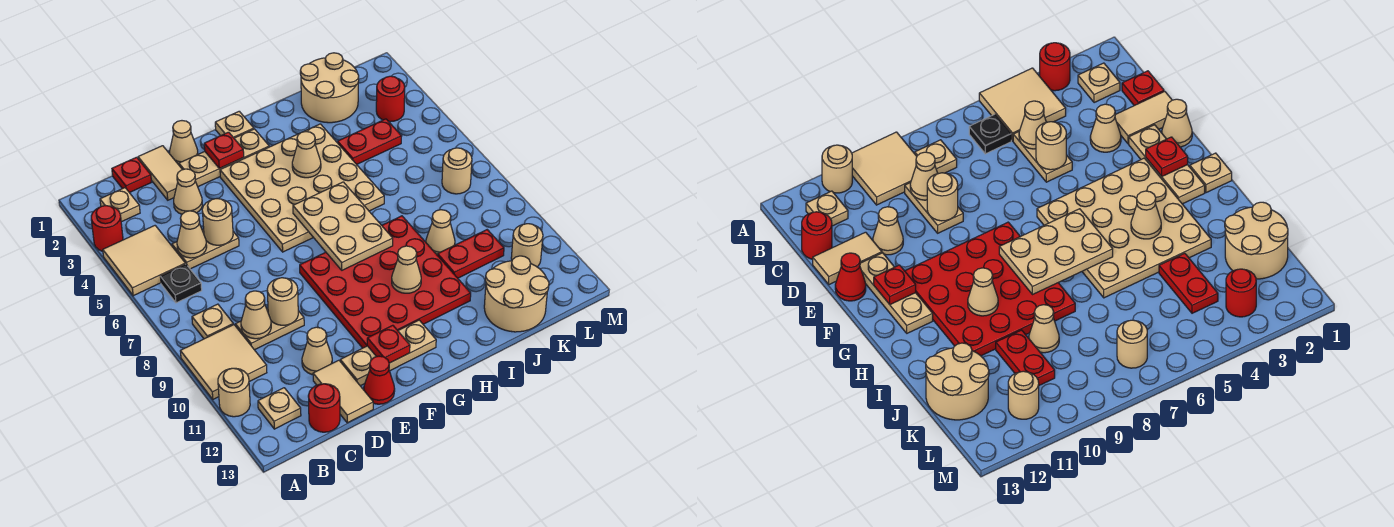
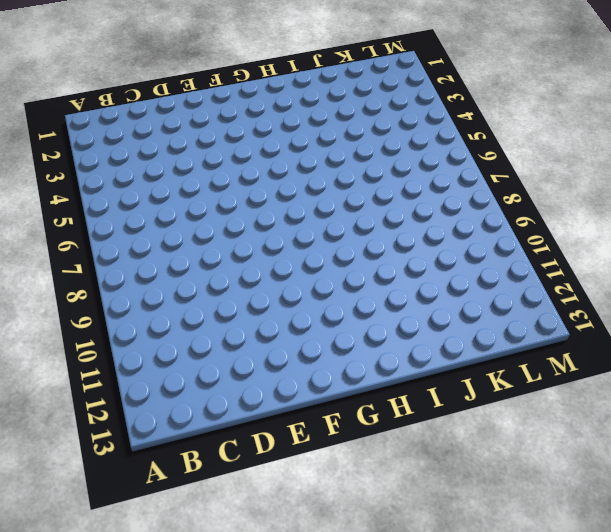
none -> red round brick A3 level 1
none -> tan tile A4:B5 level 1
none -> tan tile A9:B10 level 1
none -> tan round brick A11 level 1

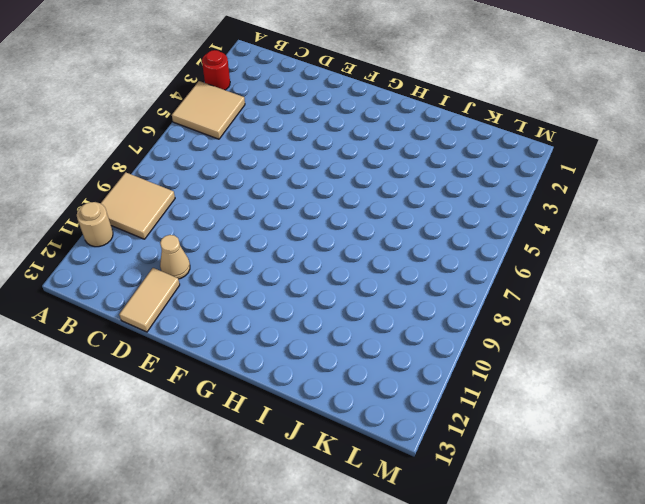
none -> tan plate B2 level 1
none -> black plate B6 level 1
none -> tan plate B8 level 1
none -> tan plate B12 level 1

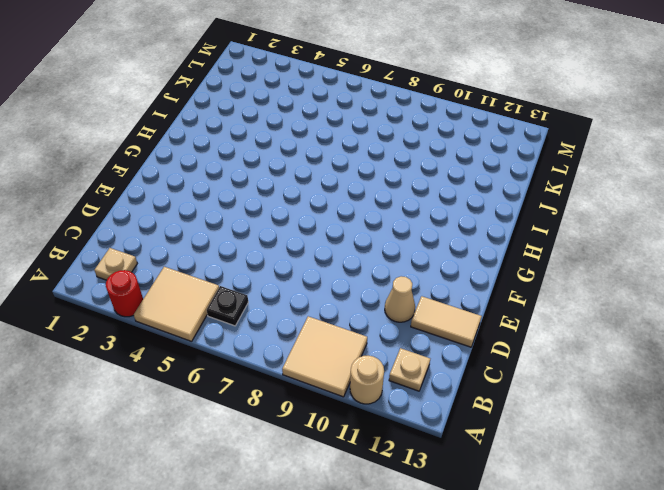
none -> tan plate B8 level 1
none -> red plate C1 level 1
none -> tan plate C5:D5 level 1
none -> tan plate C9:D9 level 1

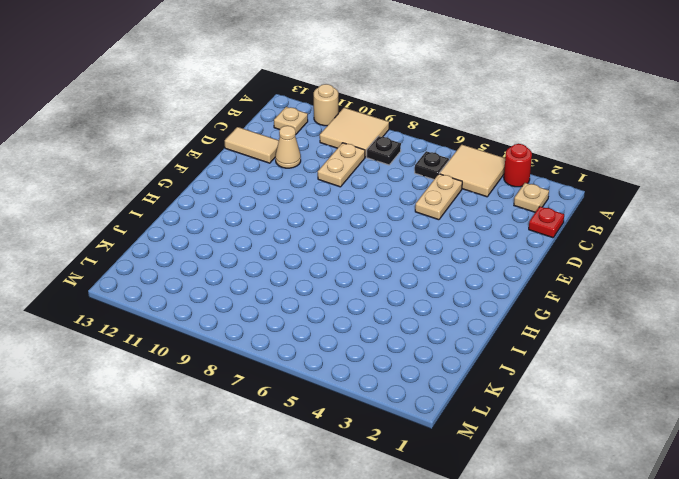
black plate B8 level 1 -> tan plate B8 level 1
none -> red round brick C13 level 1
none -> tan tile D1:D2 level 1
none -> tan cone D3 level 1
none -> tan cone E1 level 1

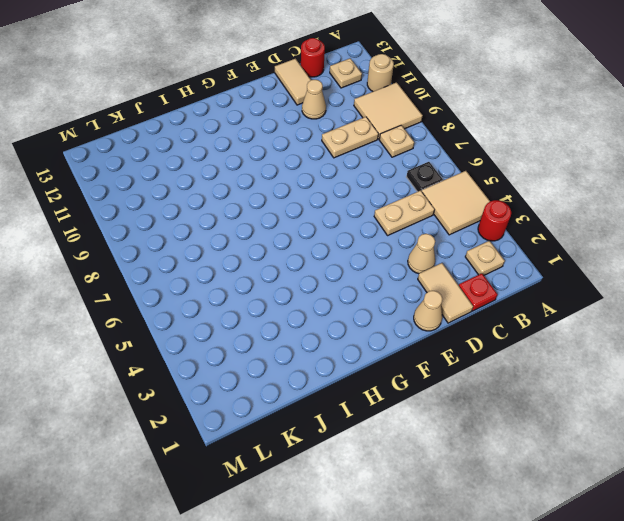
none -> tan plate E2:G2 level 1
none -> tan plate E12:G12 level 1
none -> red cone E13 level 1
none -> tan plate F3:I6 level 1

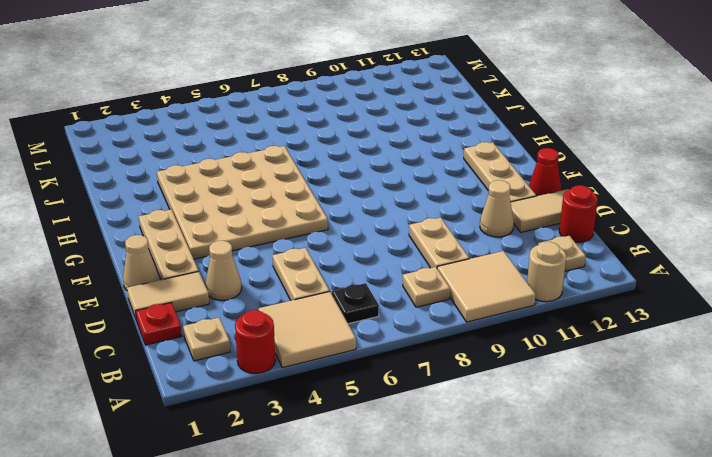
none -> red plate F8:I11 level 1
none -> tan plate G1 level 1
none -> tan round brick J1:K2 level 1
none -> red plate J4:K4 level 1

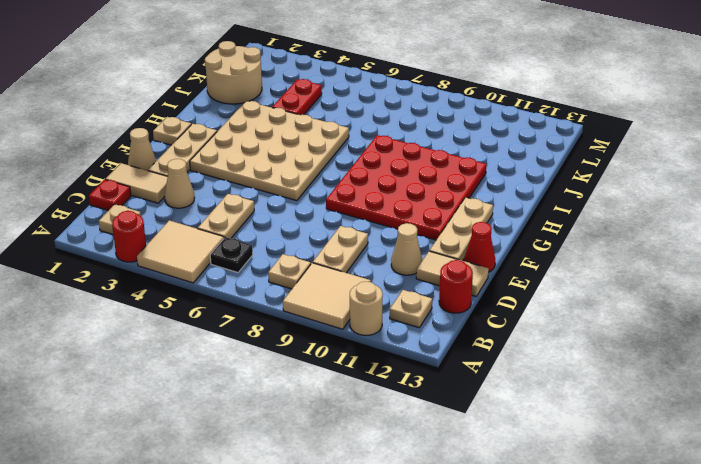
none -> tan cone J9 level 1
none -> red plate J10:K10 level 1
none -> tan round brick J12:K13 level 1
none -> red round brick L3 level 1

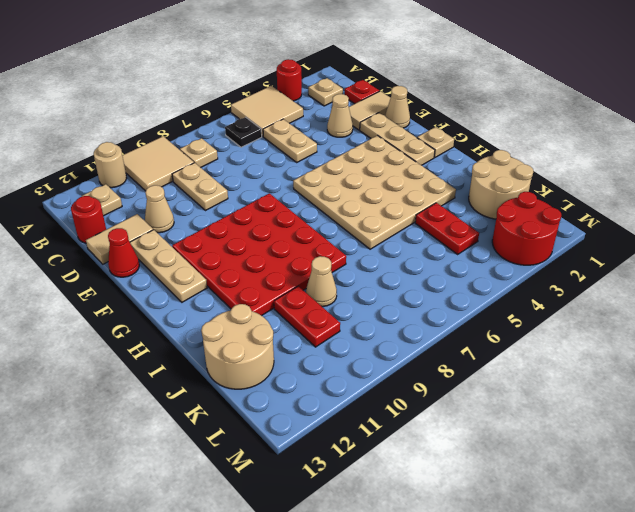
red round brick L2:M3 level 1 -> red round brick L3 level 1
none -> tan round brick L7 level 1
none -> tan round brick L11 level 1
none -> tan cone C5 level 2
none -> tan cone C9 level 2

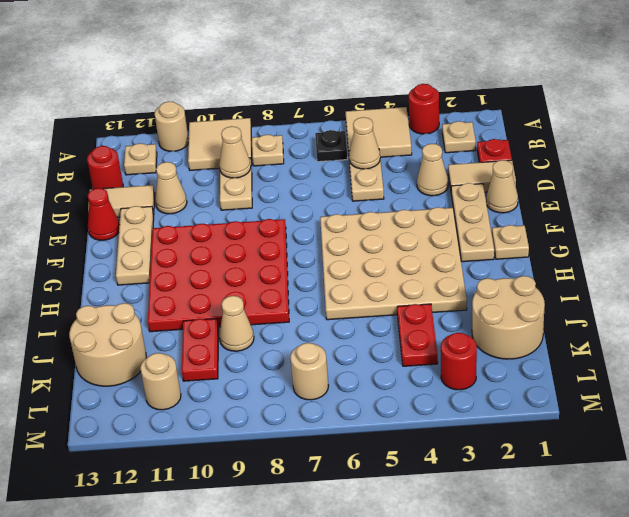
none -> tan round brick D5 level 2
none -> tan round brick D9 level 2
none -> red plate F2 level 2
none -> red plate F12 level 2

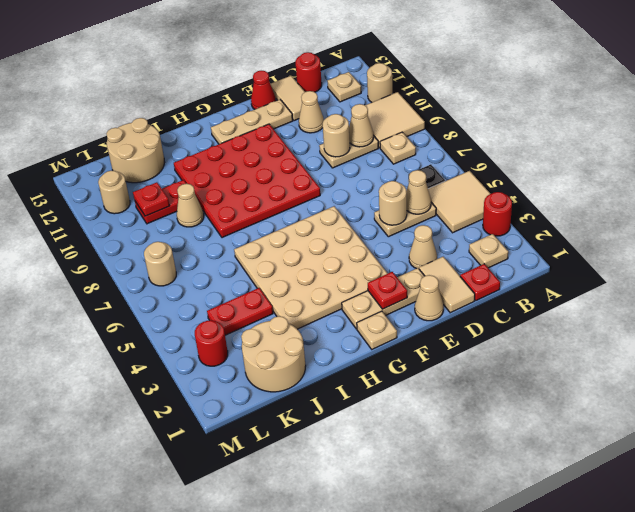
red plate K10 level 2 -> red plate F12 level 2
none -> tan plate G6:H8 level 2
none -> tan cone H4 level 2
none -> tan cone H10 level 2

